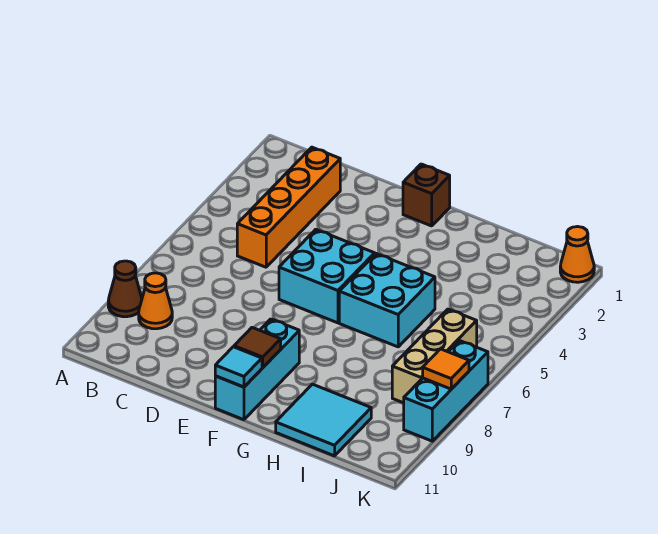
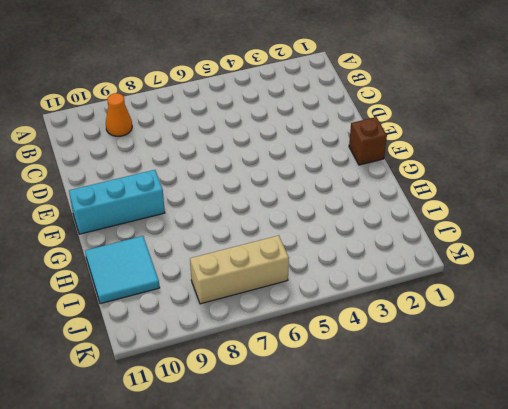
none -> brown cone A9 level 1
none -> orange brick C2:C5 level 1
none -> cyan brick E5:F6 level 1

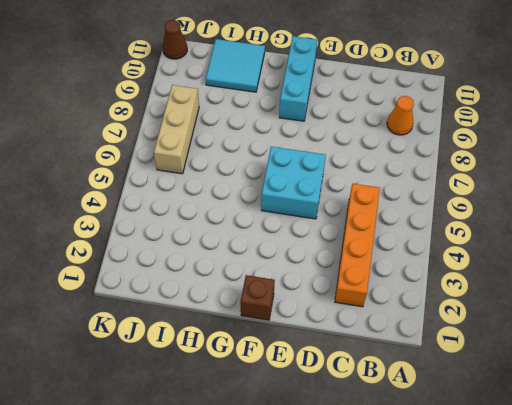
brown cone K11 level 1 -> brown cone A9 level 1
none -> cyan brick G5:H6 level 1
none -> orange cone K1 level 1
none -> cyan brick K7:K9 level 1

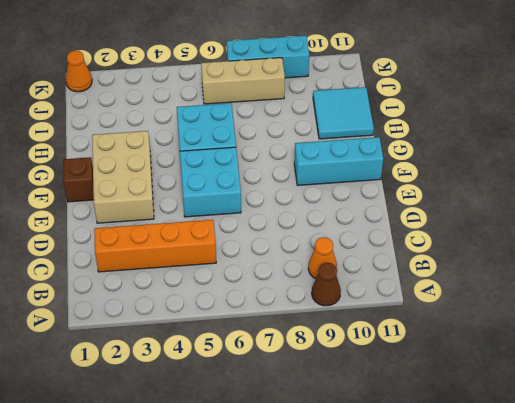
tan brick E2:G3 level 1 -> none
none -> brown tile F10 level 2
none -> cyan tile F11 level 2
none -> orange tile K8 level 2

